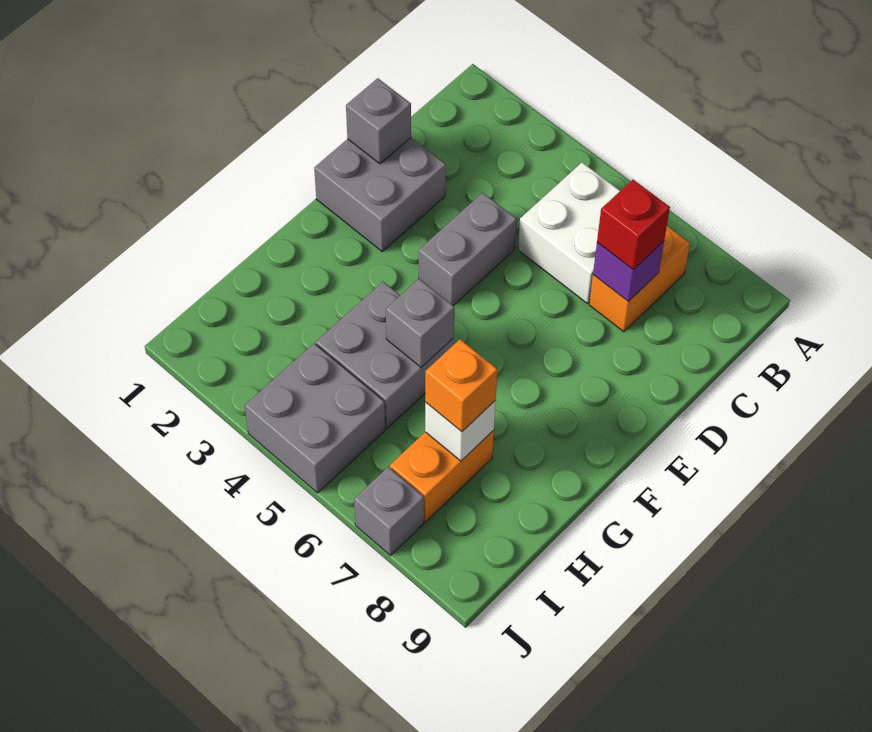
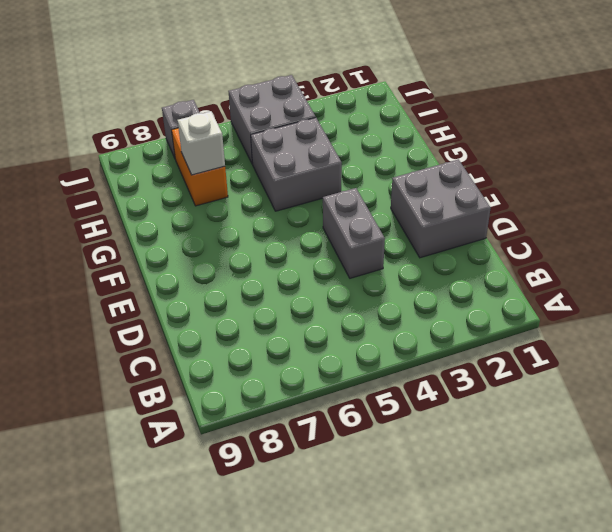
none -> white brick B5:C6 level 1
none -> orange brick B7:C7 level 1
none -> purple brick C7 level 2

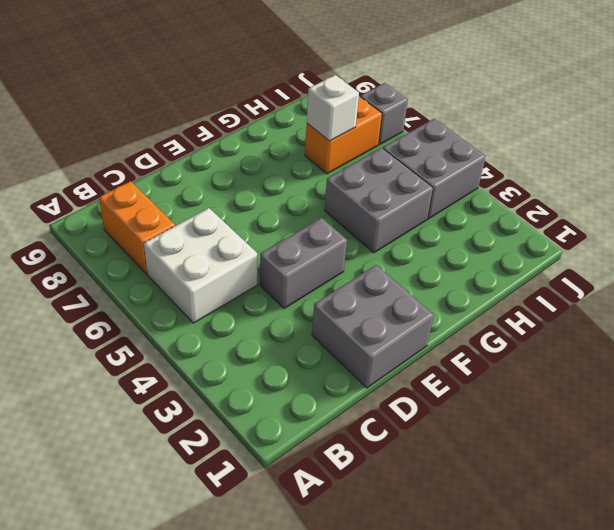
orange brick B7:B8 level 1 -> orange brick B7:C7 level 1
none -> purple brick C7 level 2
none -> grey brick D1 level 2
none -> grey brick G5 level 2

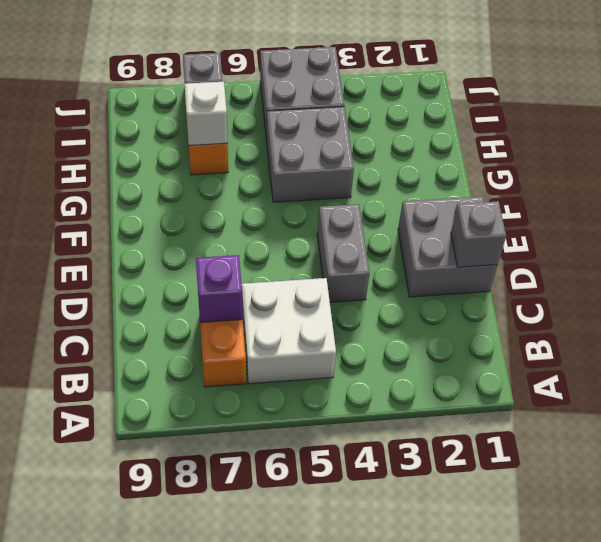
none -> grey brick G5 level 2
none -> red brick C7 level 3
none -> orange brick H7 level 3

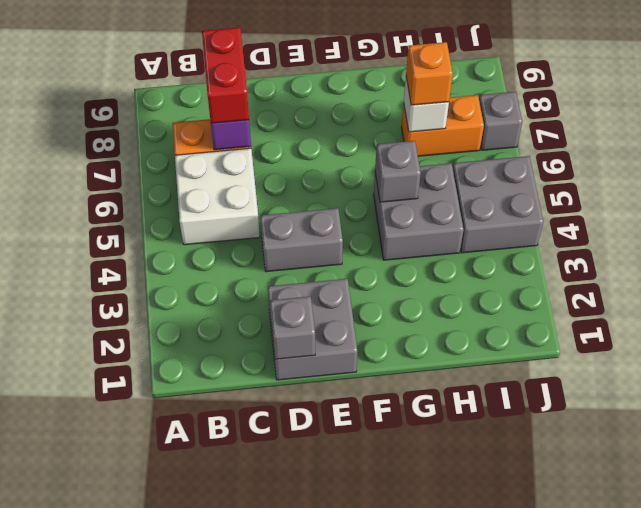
red brick C7:C8 level 3 -> red brick C7 level 3

